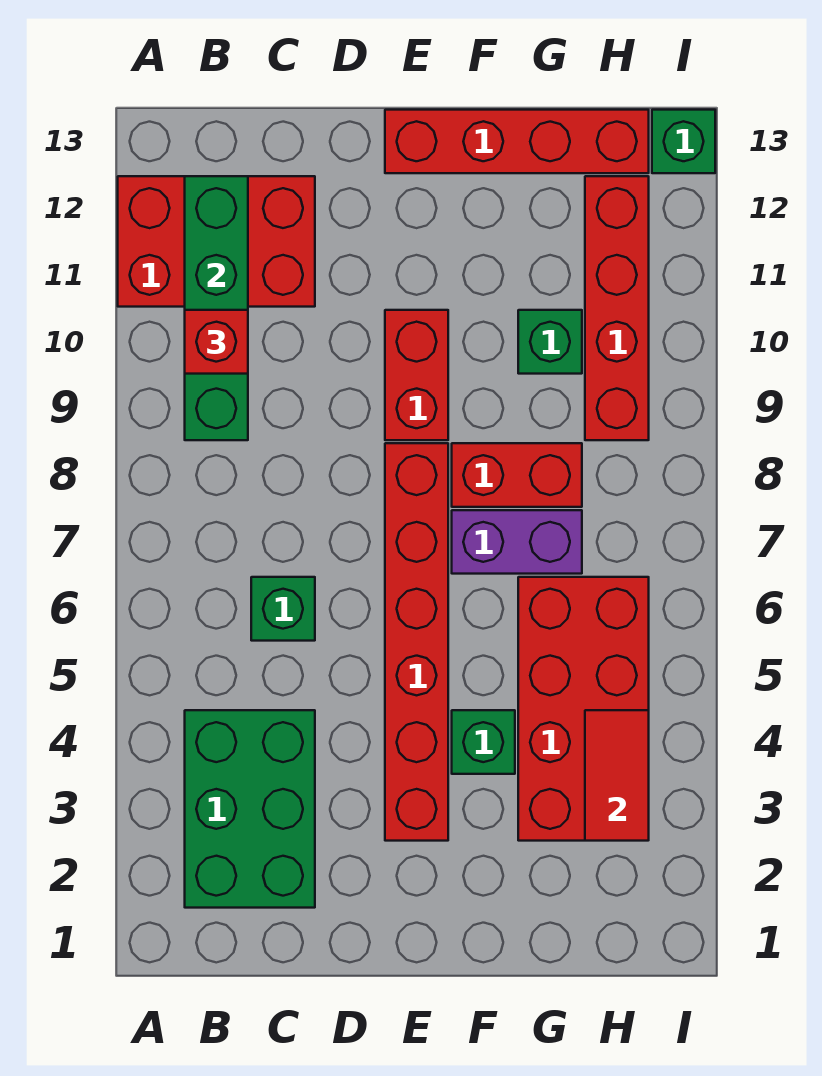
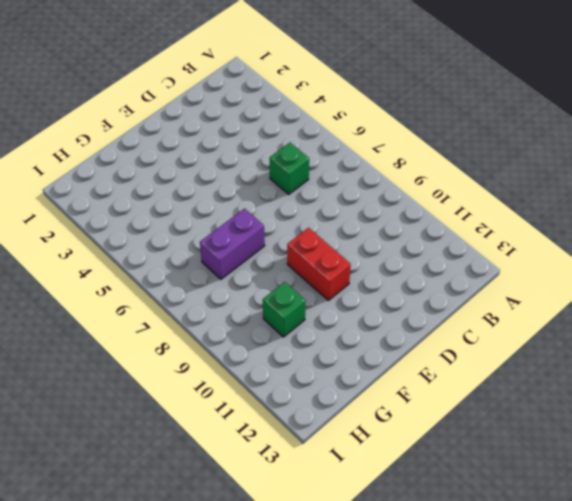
none -> red brick A11:C12 level 1
none -> green brick B2:C4 level 1
none -> red brick E3:E8 level 1

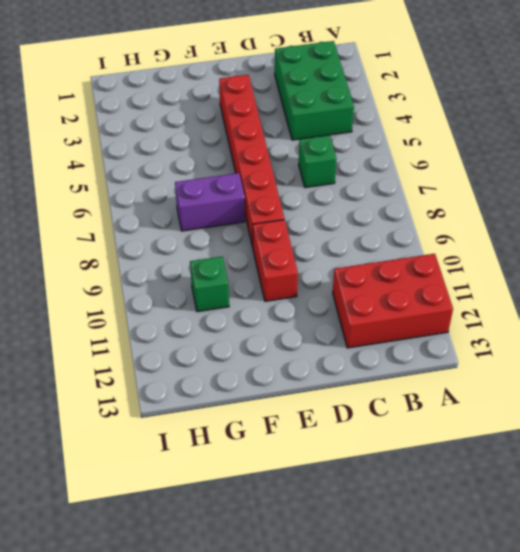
none -> red brick E13:H13 level 1
none -> green brick F4 level 1
none -> red brick F8:G8 level 1

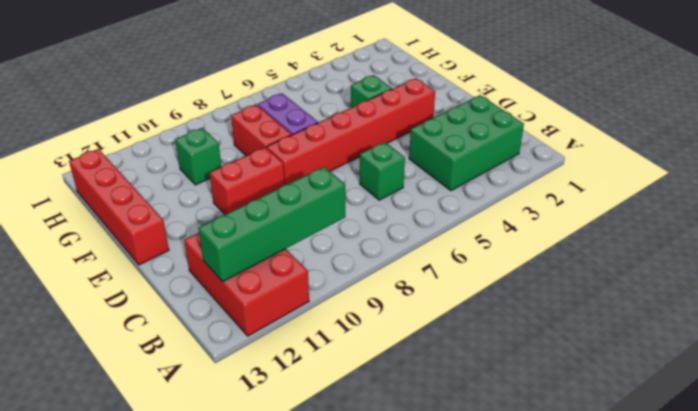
none -> red brick G3:H6 level 1
none -> red brick H9:H12 level 1
none -> green brick I13 level 1

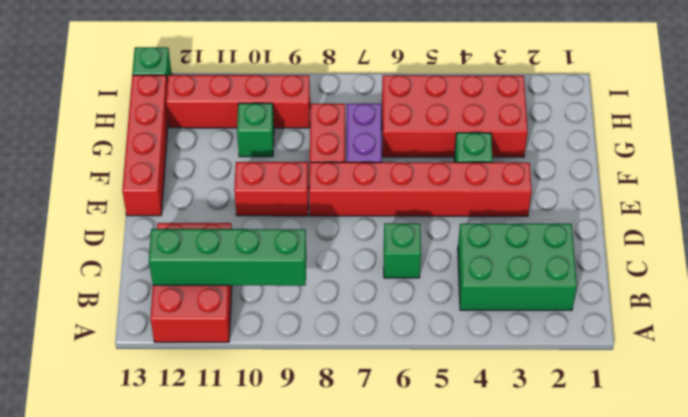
none -> red tile H3:H4 level 2
none -> red brick B10 level 3

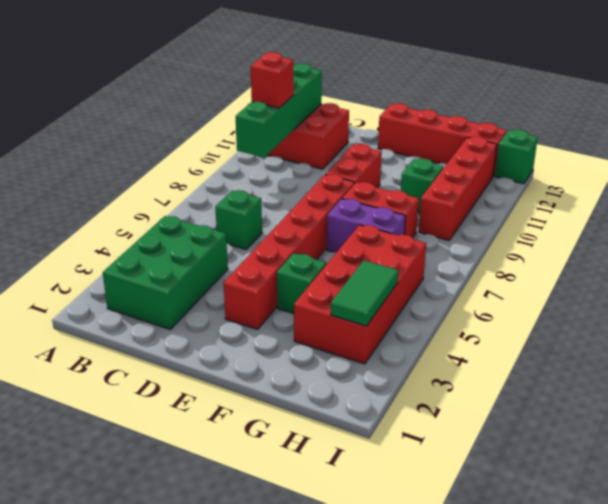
green tile H3:H4 level 2 -> red tile H3:H4 level 2

